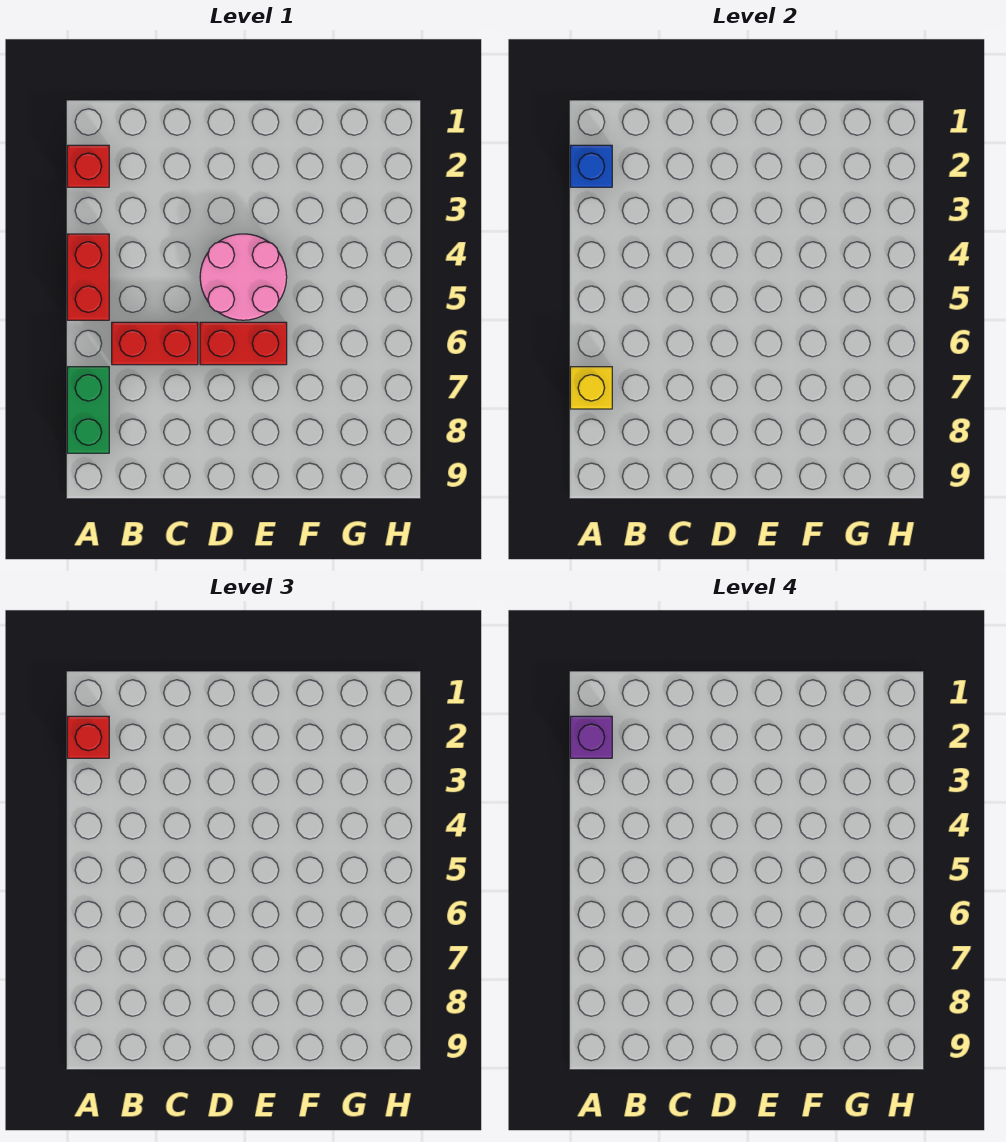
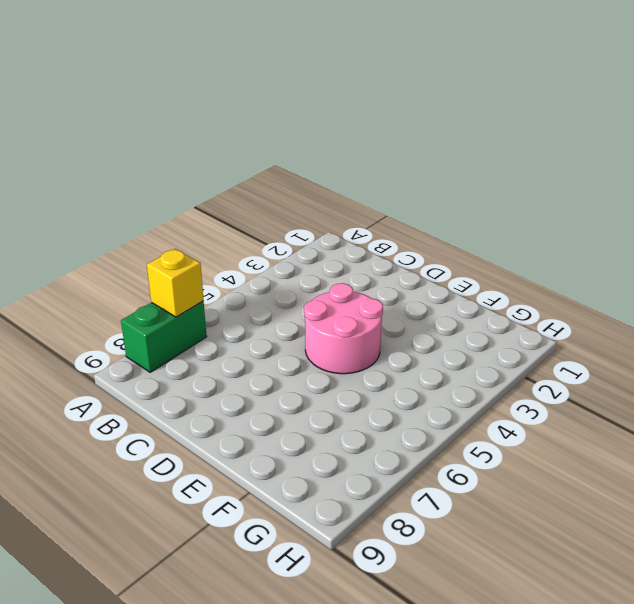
none -> red brick A2 level 1
none -> red brick A4:A5 level 1

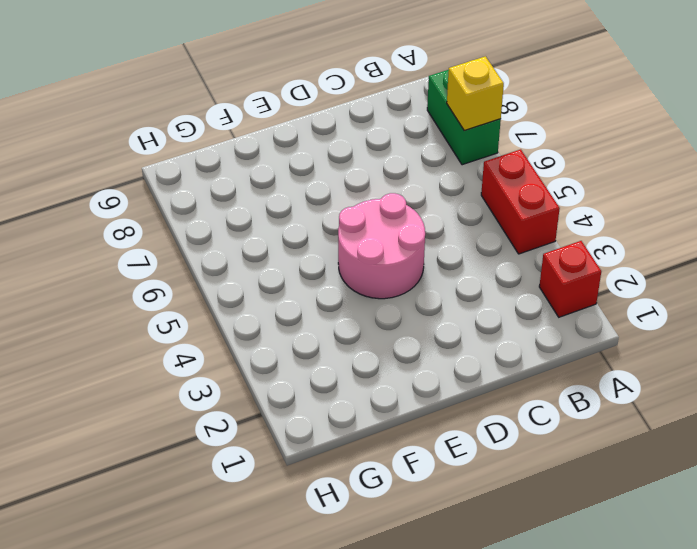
none -> red brick B6:C6 level 1
none -> red brick D6:E6 level 1

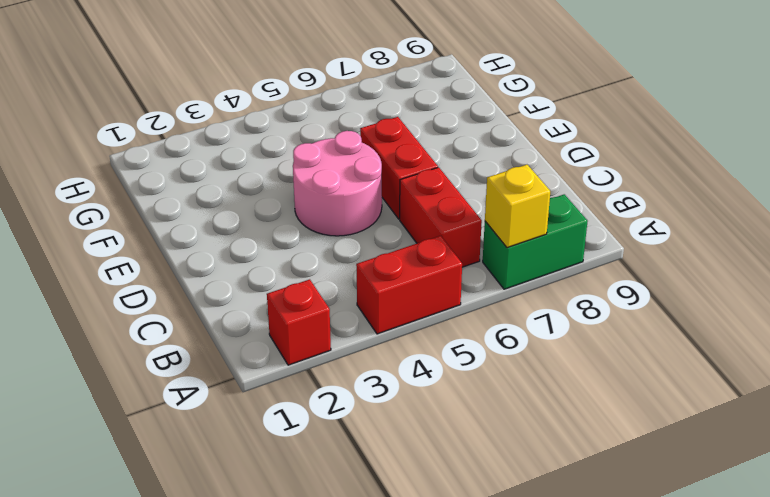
none -> blue brick A2 level 2
none -> red brick A2 level 3

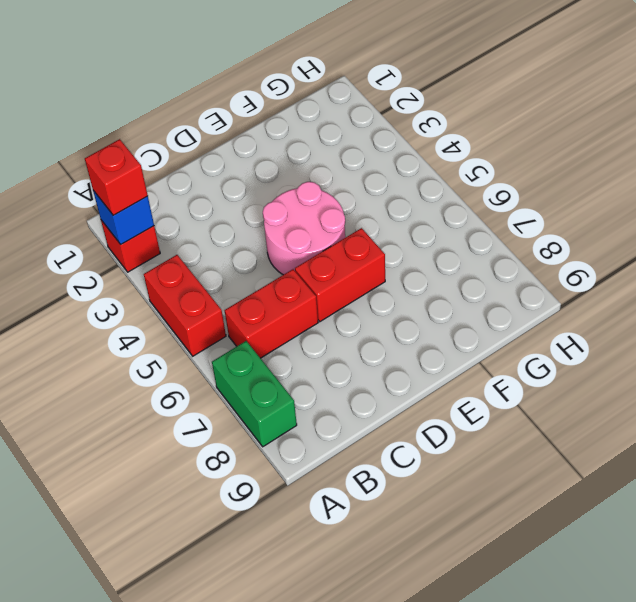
none -> yellow brick A7 level 2
none -> purple brick A2 level 4

